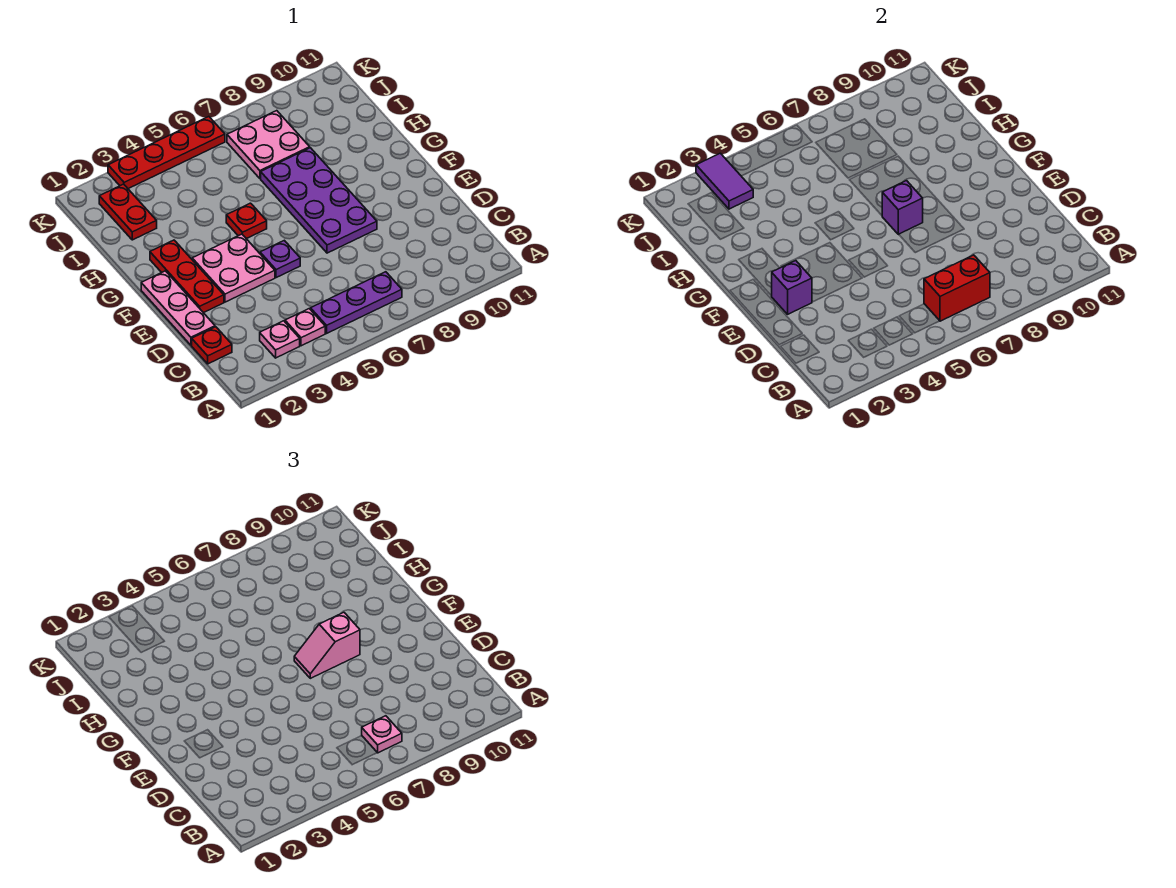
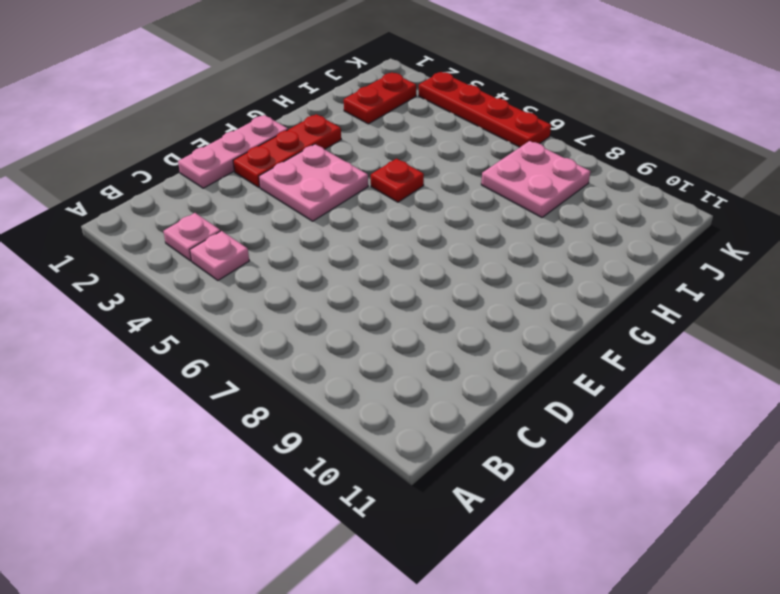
none -> purple plate B5:B7 level 1
none -> red plate C1 level 1
none -> purple plate E5 level 1

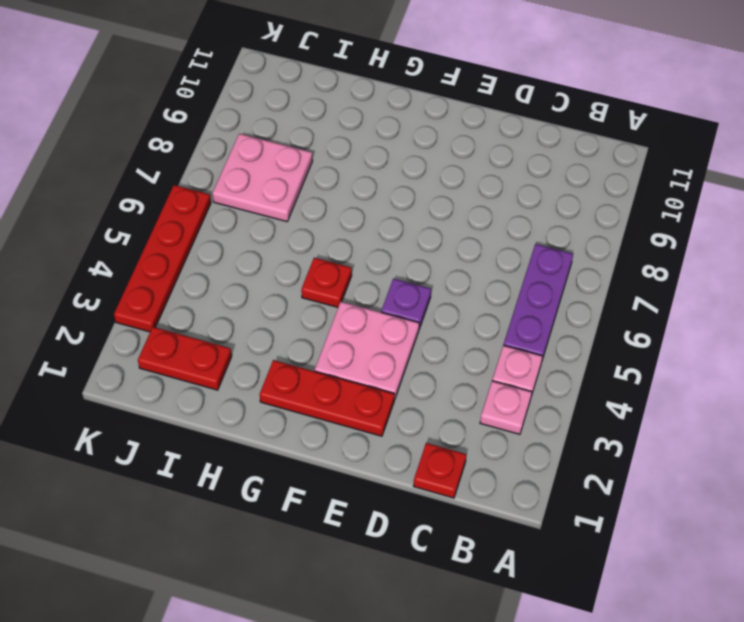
none -> pink plate D1:F1 level 1
none -> purple plate E7:H8 level 1
none -> red brick B6:B7 level 2

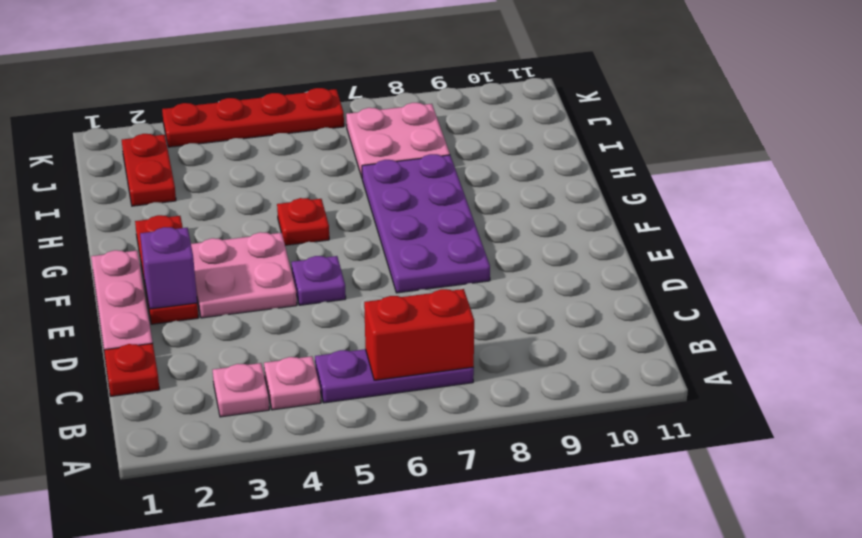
none -> purple brick F7 level 2
none -> purple tile J3:K3 level 2
none -> pink plate B7 level 3

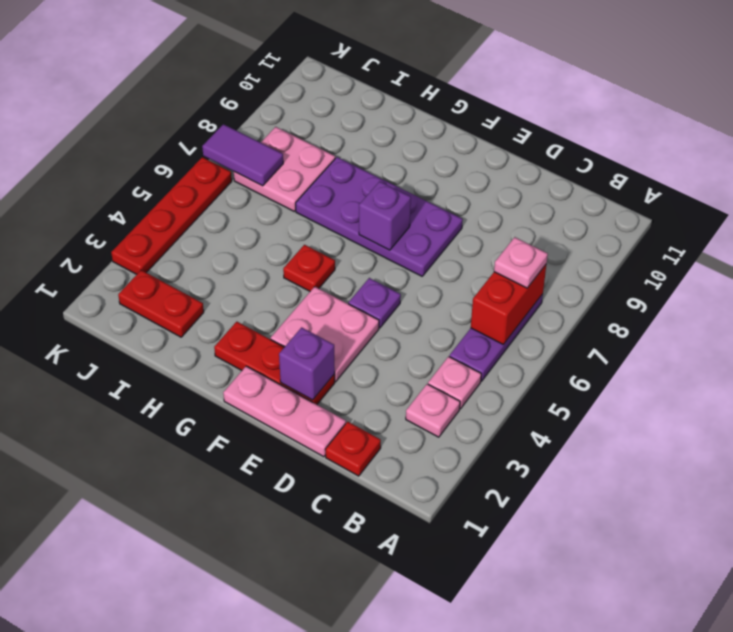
purple tile J7:K7 level 2 -> purple tile J3:K3 level 2
none -> pink slope F7:F8 level 3 top 8

